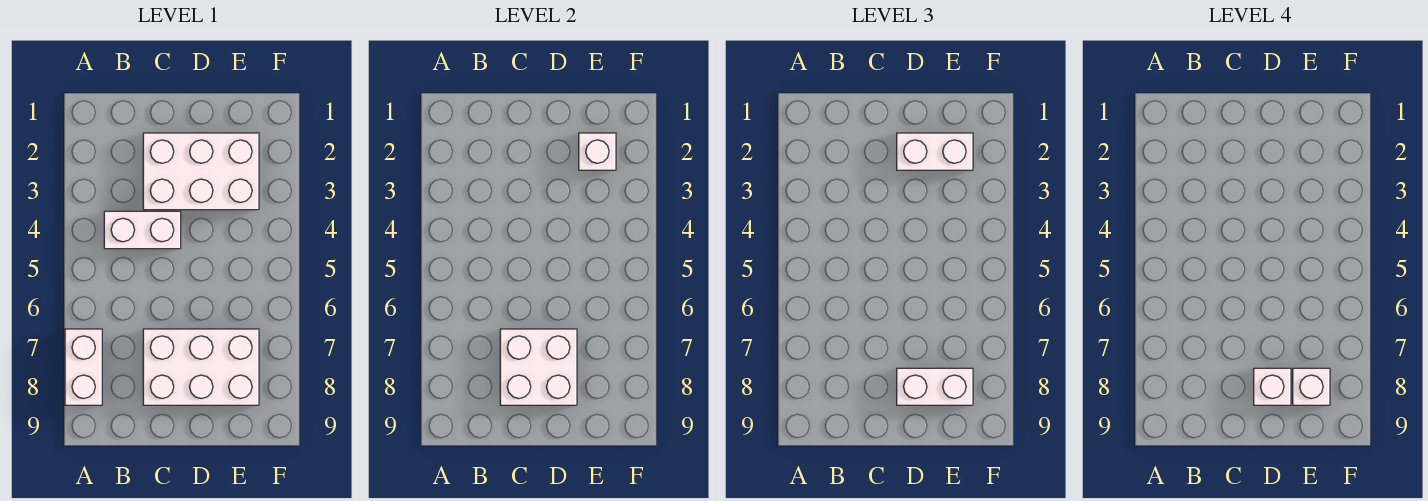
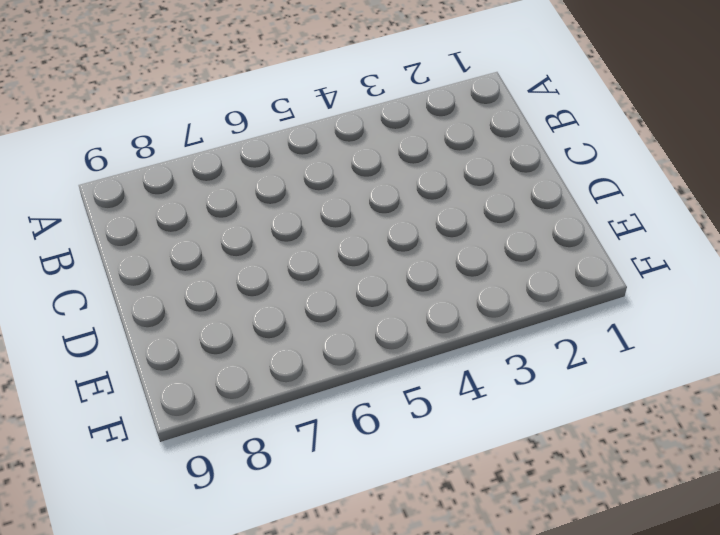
none -> white brick A7:A8 level 1
none -> white brick B4:C4 level 1

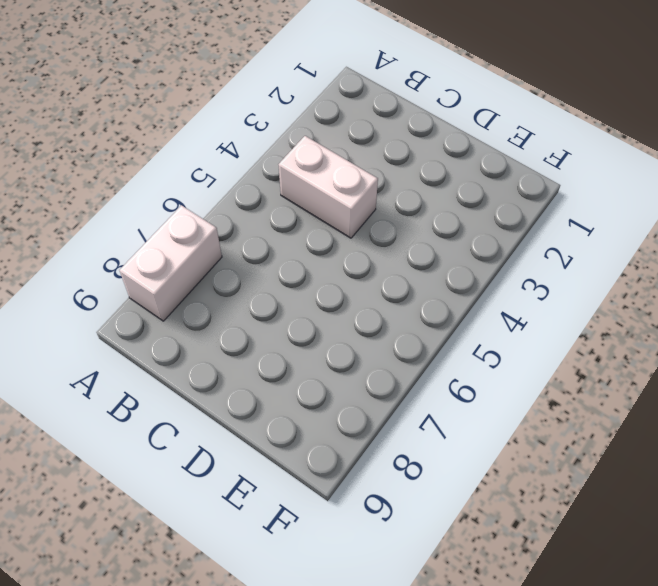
none -> white brick C2:E3 level 1
none -> white brick C7:E8 level 1

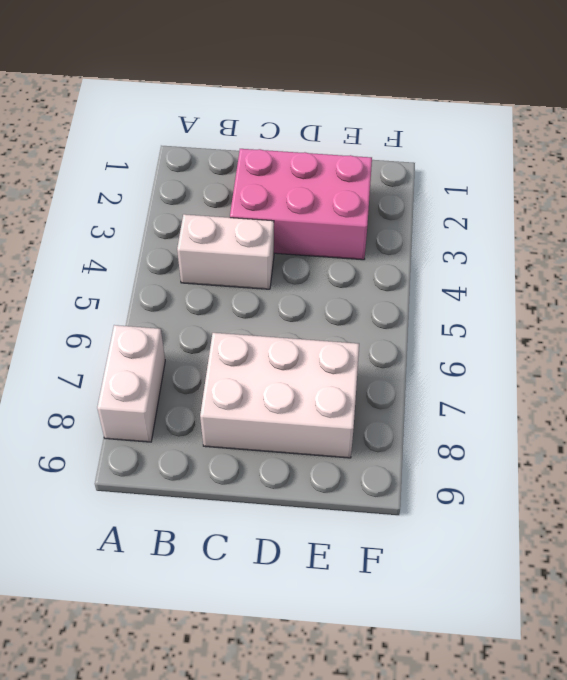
pink brick C2:E3 level 1 -> white brick C2:E3 level 1
none -> white brick C7:D8 level 2
none -> white brick E2 level 2

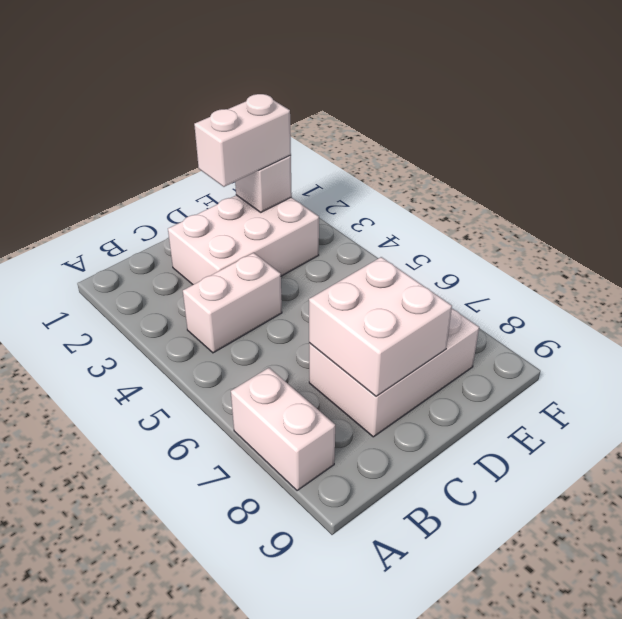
none -> white brick D8:E8 level 3
none -> white brick D8 level 4

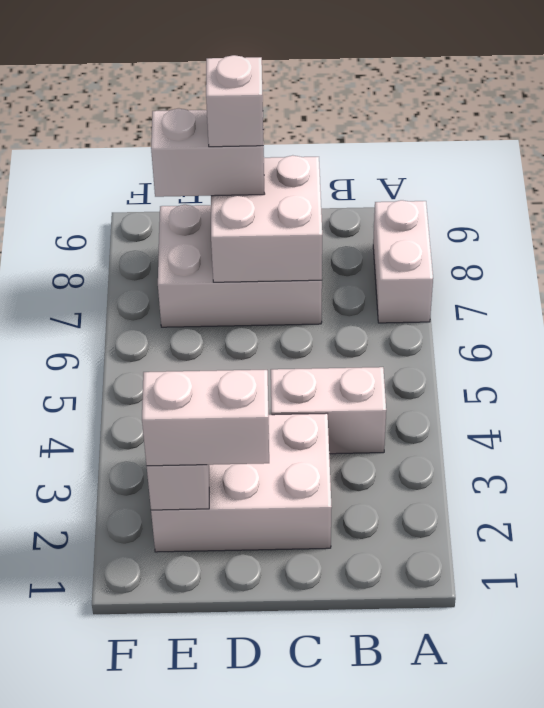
none -> white brick E8 level 4

